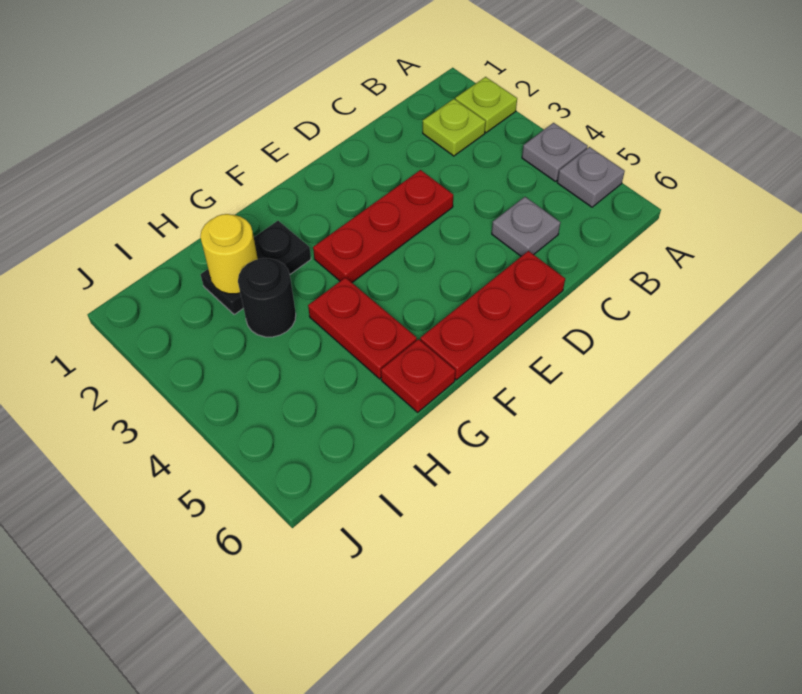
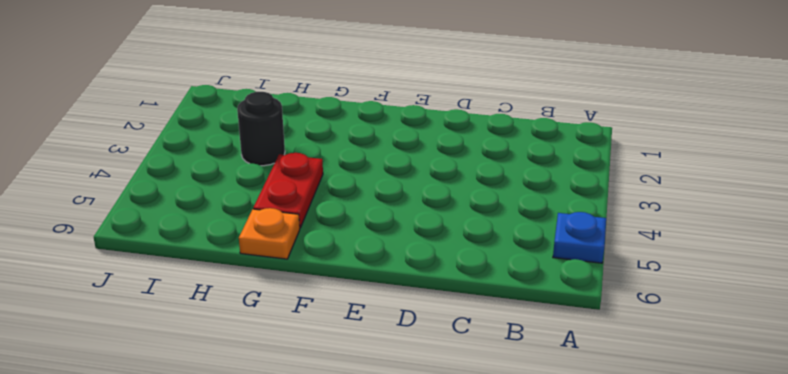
blue plate A5 level 1 -> grey plate A5 level 1
orange plate G6 level 1 -> red plate G6 level 1
none -> lime plate A2 level 1
none -> grey plate A4 level 1
none -> lime plate B2 level 1

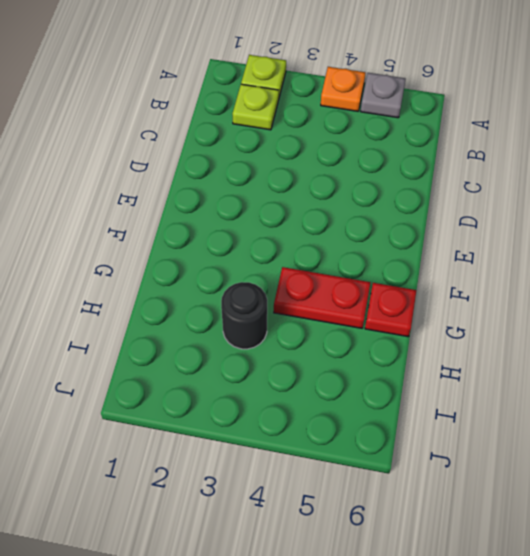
orange plate A4 level 1 -> grey plate A4 level 1
none -> grey plate C5 level 1
none -> red plate D3:F3 level 1
none -> red plate D6:F6 level 1

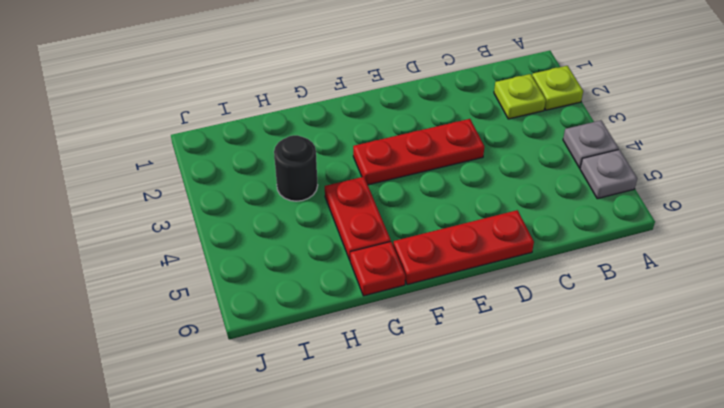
none -> grey plate C5 level 1
none -> black plate G2:H2 level 1
none -> yellow round brick H2 level 2

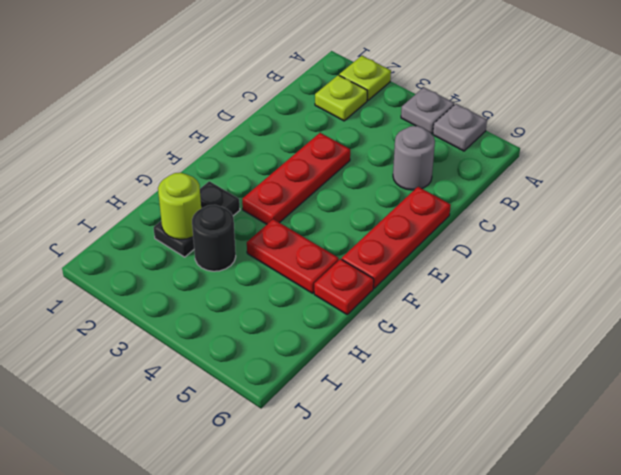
grey round brick C5 level 1 -> grey plate C5 level 1
lime round brick H2 level 2 -> yellow round brick H2 level 2

